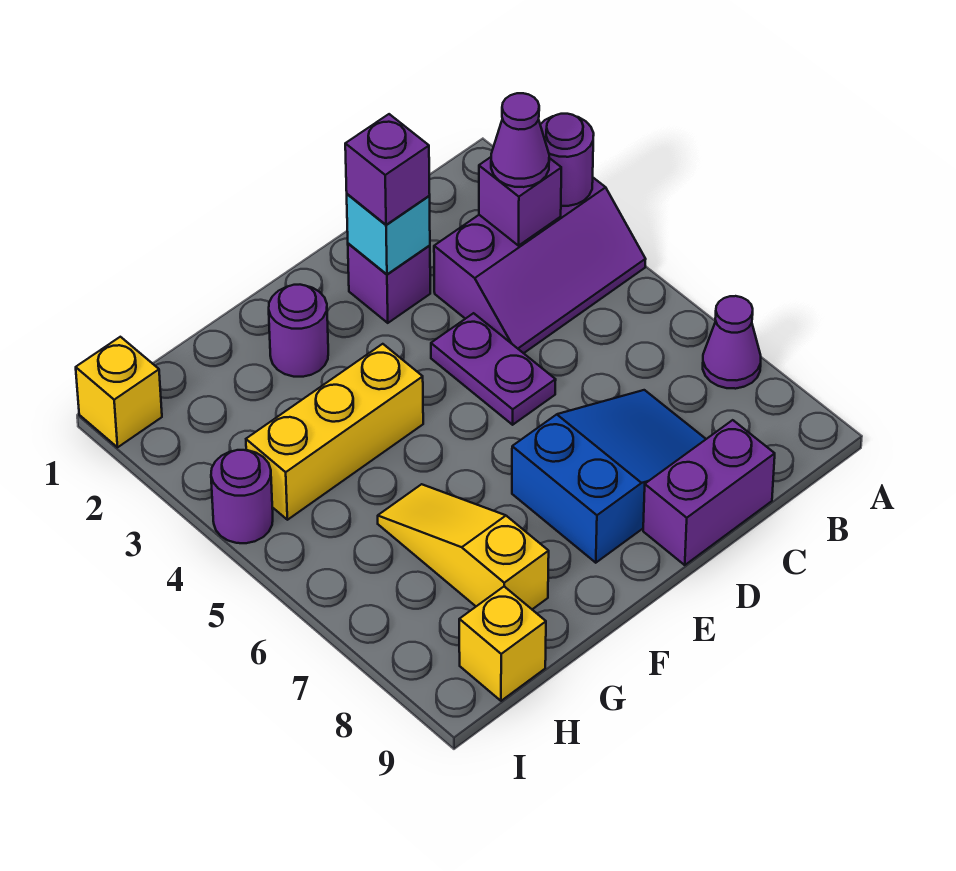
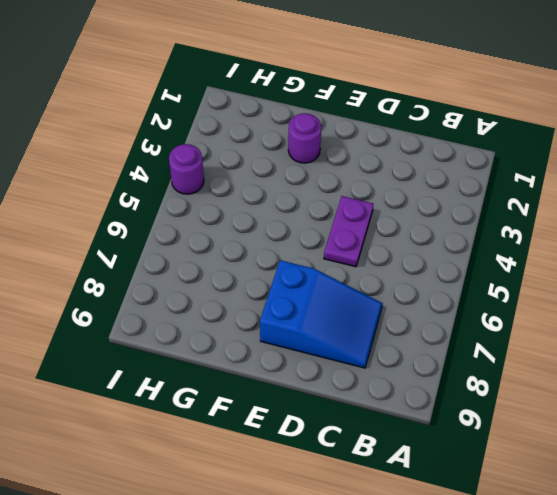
none -> purple slope A3:C4 level 1 top 3
none -> purple cone A7 level 1
none -> purple brick C9:D9 level 1

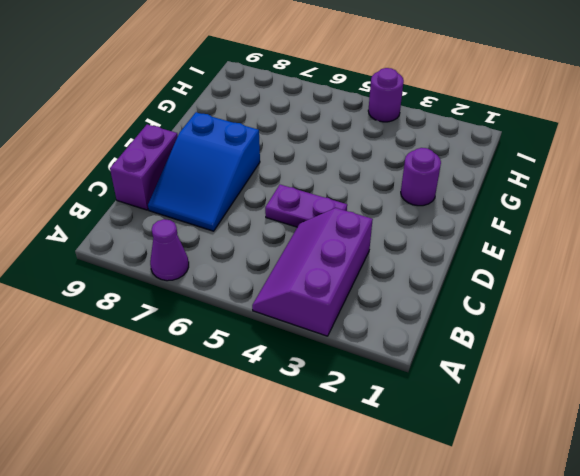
none -> purple brick D2 level 1
none -> yellow brick F4:H4 level 1
none -> yellow slope G6:G8 level 1 top 8

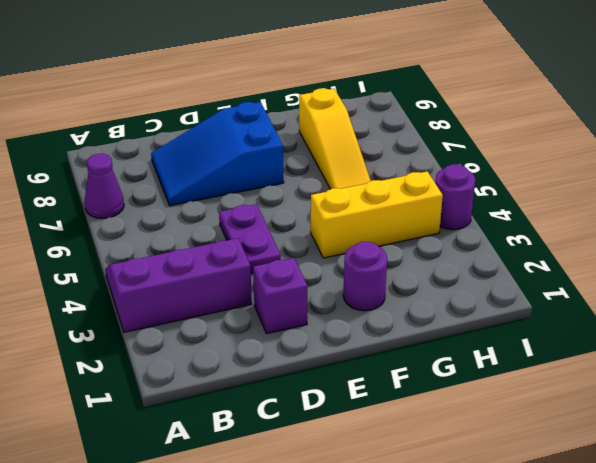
none -> purple brick C9:D9 level 1
none -> yellow brick H9 level 1
none -> yellow brick I1 level 1

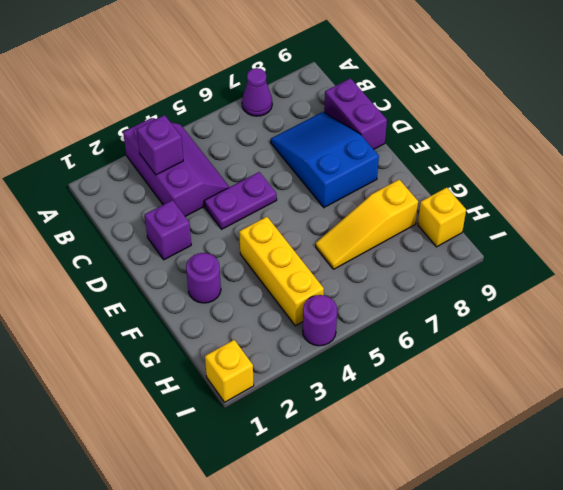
none -> purple round brick A3 level 2
none -> cyan brick D2 level 2
none -> purple cone B3 level 3

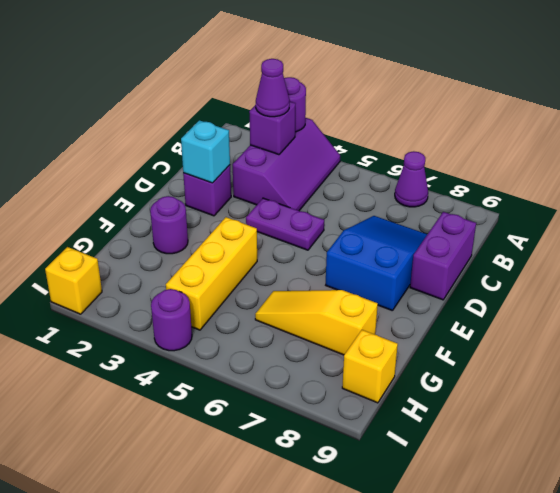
none -> purple brick D2 level 3

